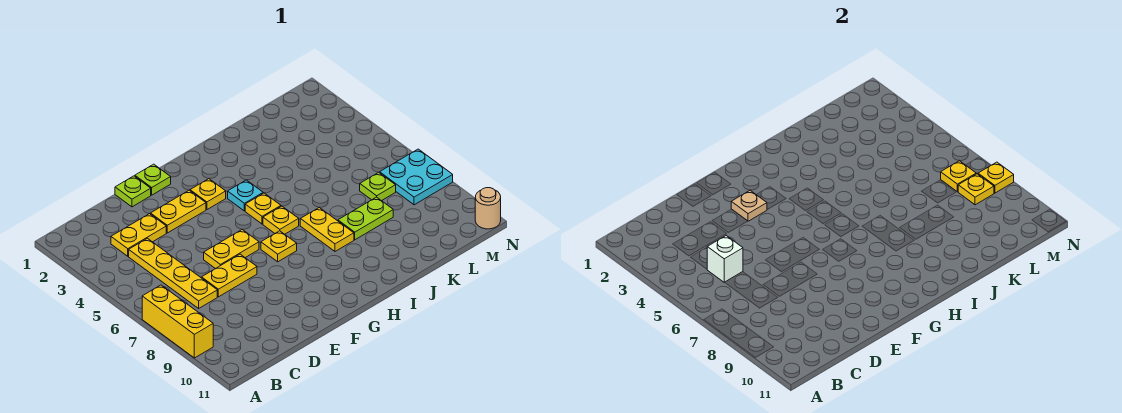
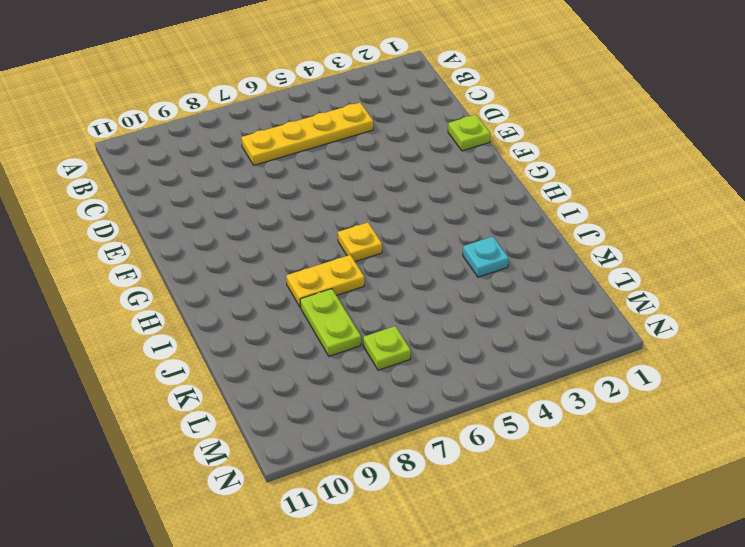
cyan plate J3 level 1 -> cyan plate H4 level 1
none -> yellow brick A7:A9 level 1
none -> yellow plate C3:D3 level 1
none -> yellow plate D7:E7 level 1

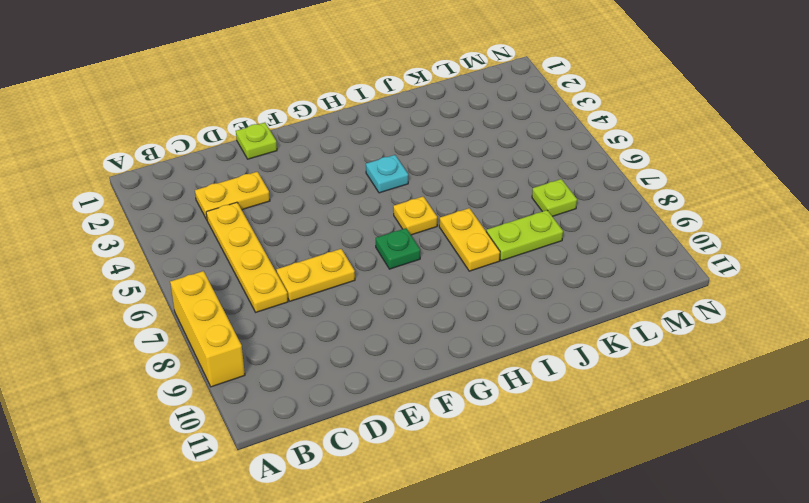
green plate G7 level 1 -> yellow plate G7 level 1
none -> yellow plate E3:F3 level 1
none -> yellow plate E6:F6 level 1
none -> lime plate F1 level 1

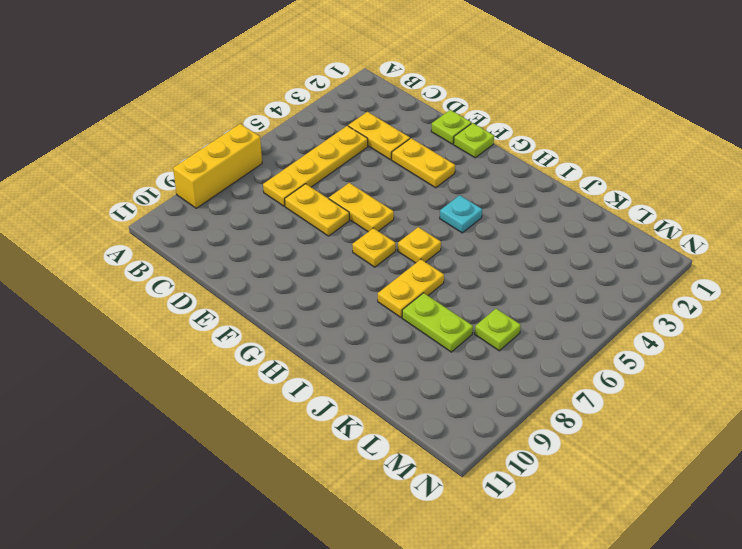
none -> yellow plate G3 level 1
none -> yellow plate H5 level 1
none -> cyan plate M7:N8 level 1

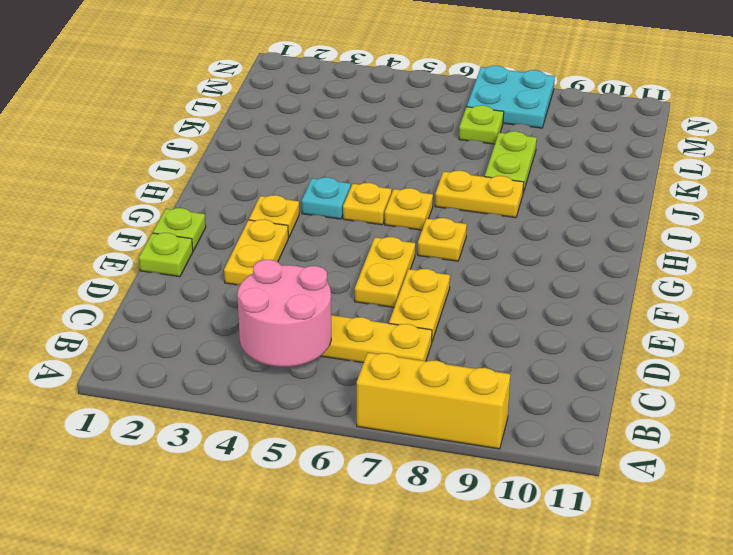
pink round brick B4:C5 level 2 -> white brick C5 level 2
none -> yellow plate C3:D3 level 1
none -> tan round brick N11 level 1
none -> tan plate F3 level 2

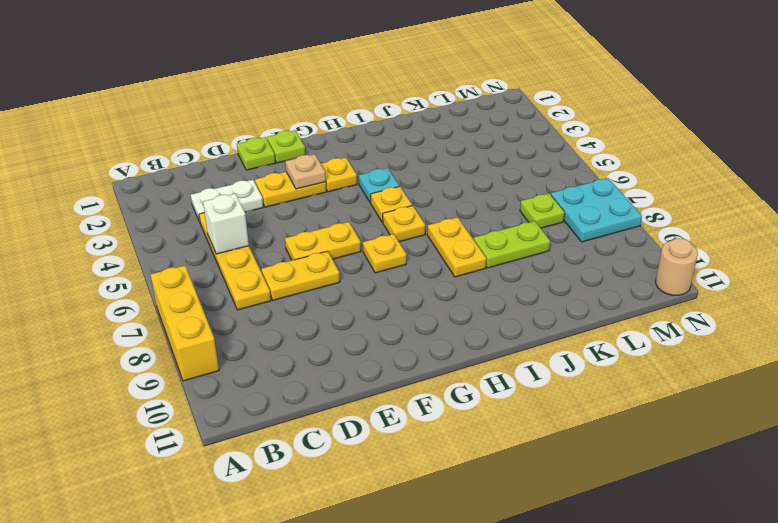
white plate C3:D3 level 1 -> yellow plate C3:D3 level 1
none -> yellow plate M7 level 2
none -> yellow plate M8 level 2
none -> yellow plate N8 level 2

